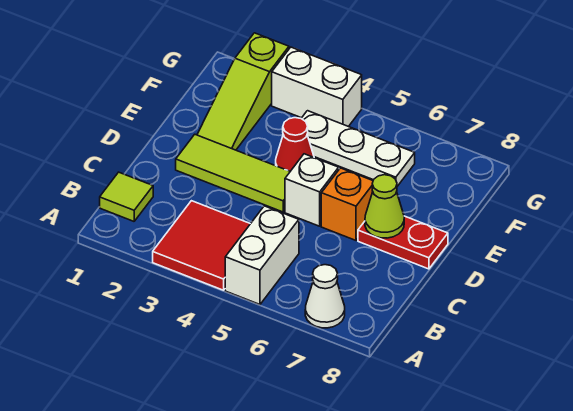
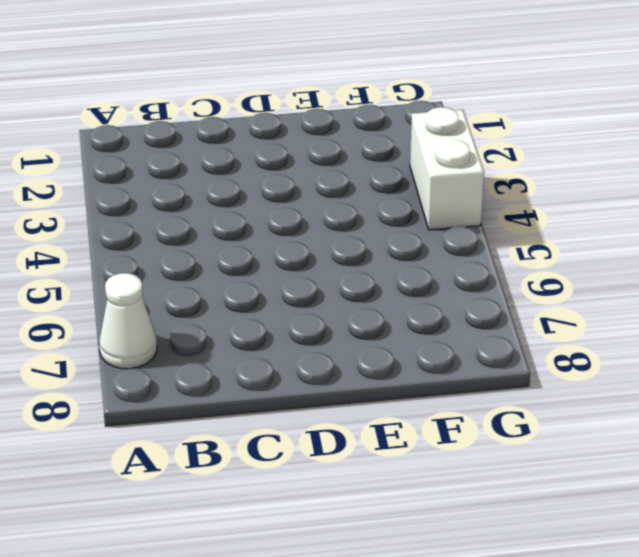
none -> red tile A3:B4 level 1
none -> white brick A5:B5 level 1
none -> lime tile B1 level 1

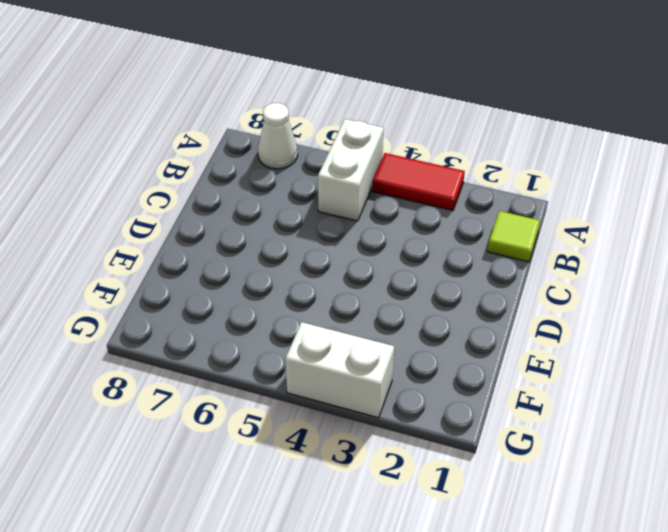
red tile A3:A4 level 1 -> red tile A3:B4 level 1
none -> lime tile D2:D4 level 1
none -> white brick D5 level 1
none -> orange brick D6 level 1

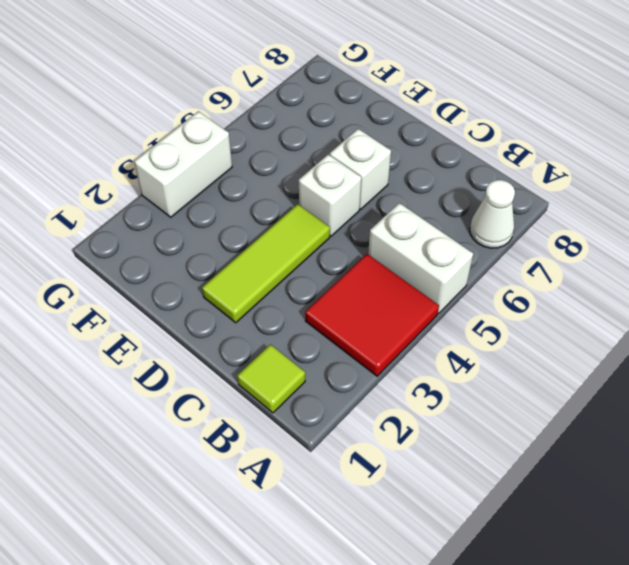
white brick D6 level 1 -> orange brick D6 level 1
none -> red plate D7:D8 level 1
none -> lime slope E2:G2 level 1 top G
none -> red cone E4 level 1

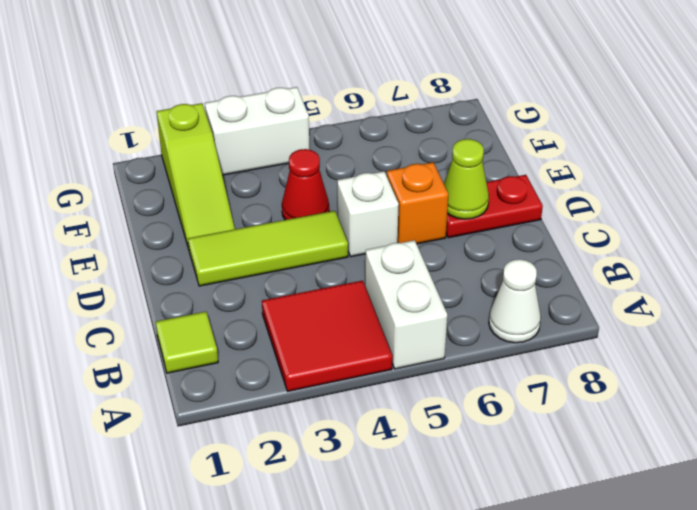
none -> white plate F4:F6 level 1

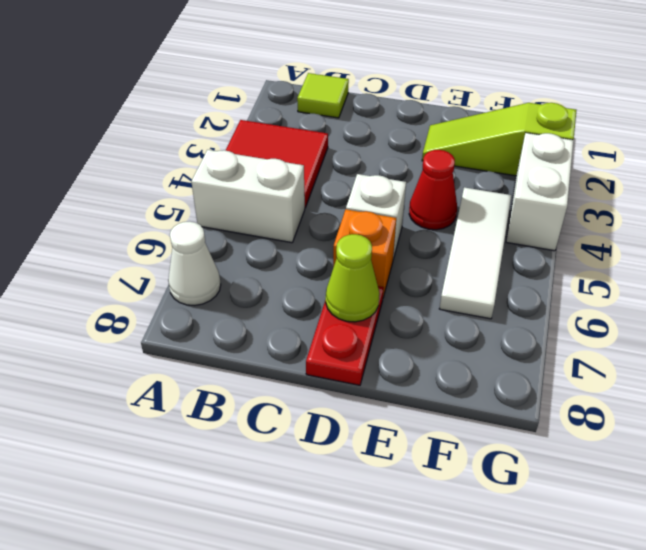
white tile F4:F6 level 1 -> white plate F4:F6 level 1
none -> lime tile D2:D4 level 1

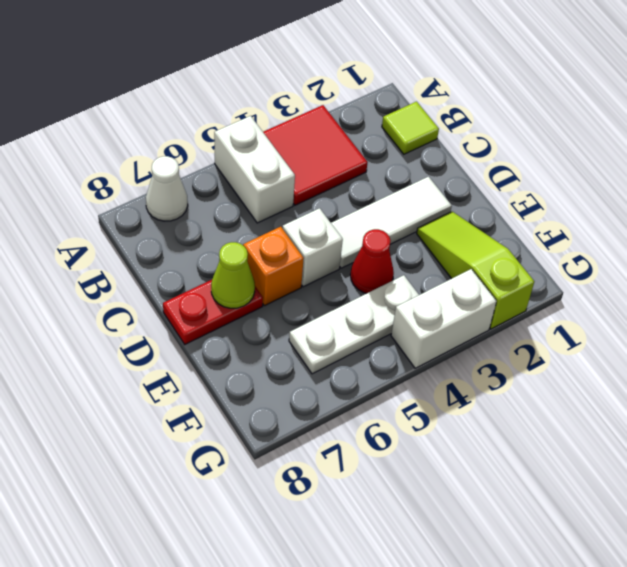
white tile D2:D4 level 1 -> lime tile D2:D4 level 1

